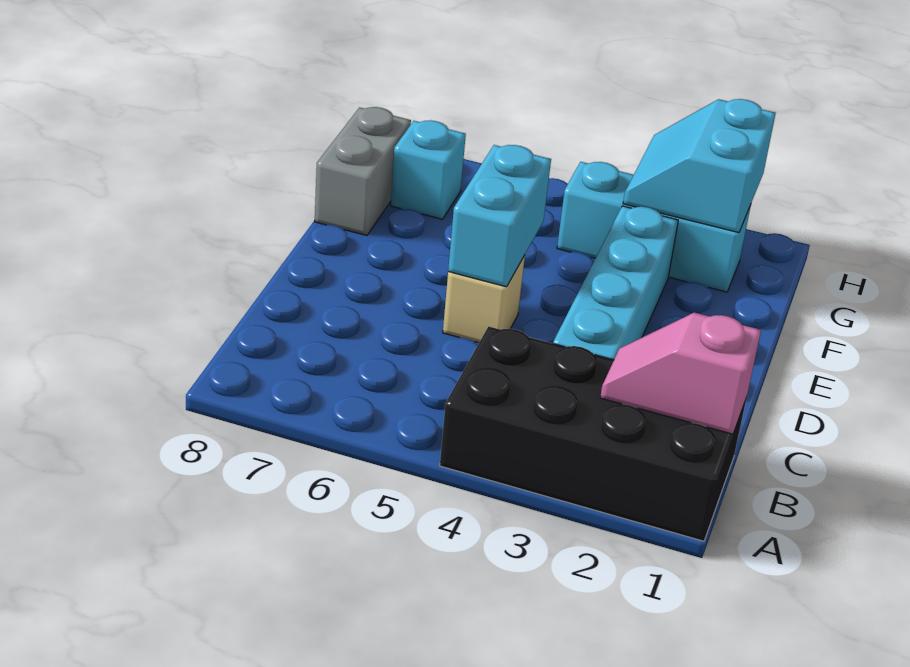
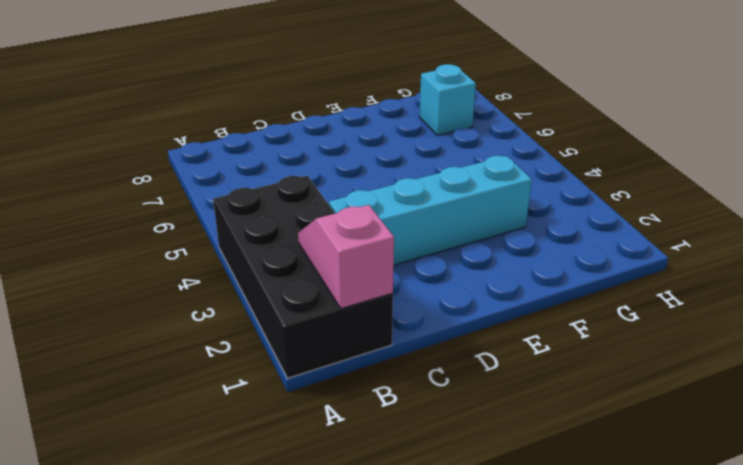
none -> tan brick D5 level 1
none -> grey brick F8:G8 level 1

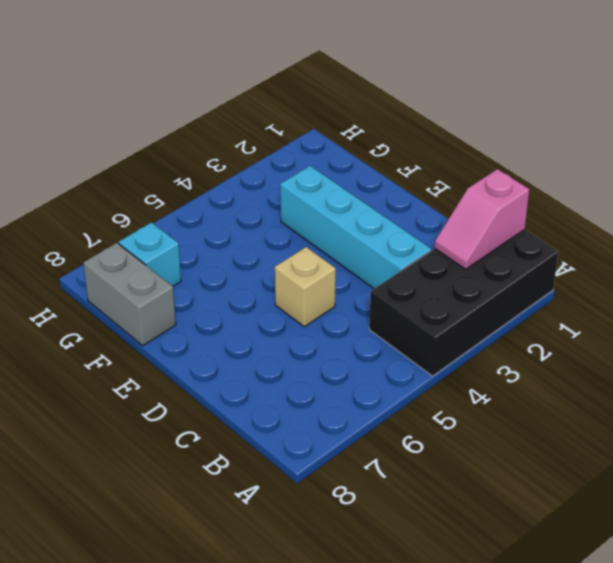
none -> cyan brick G2:G4 level 1
none -> cyan brick D5:E5 level 2

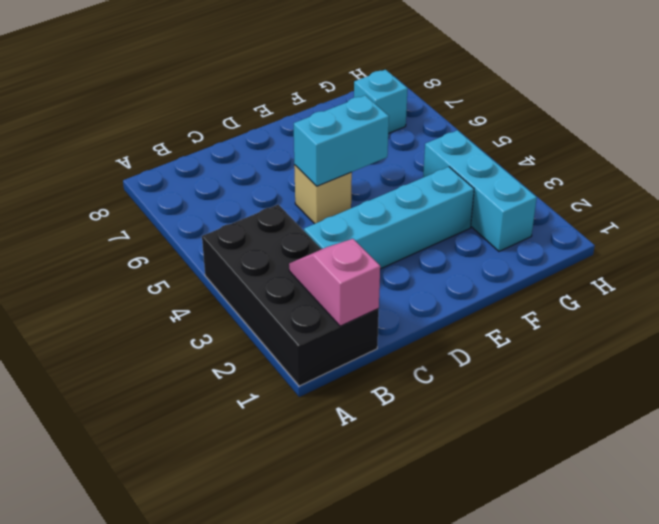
none -> grey brick F8:G8 level 1
none -> cyan slope G2:H3 level 2 top 2

